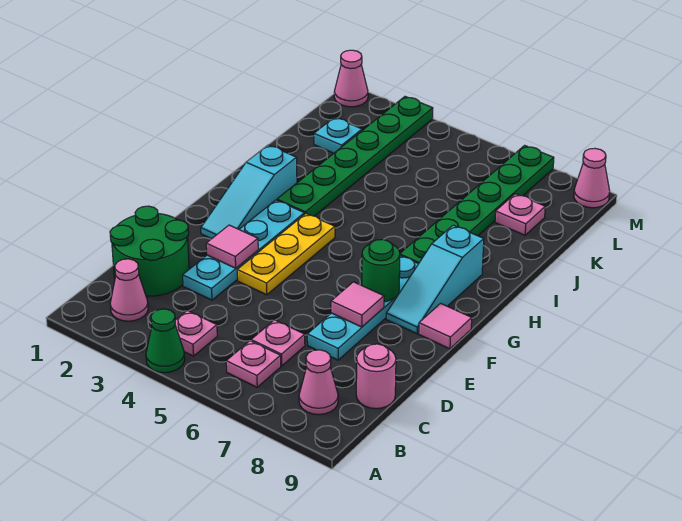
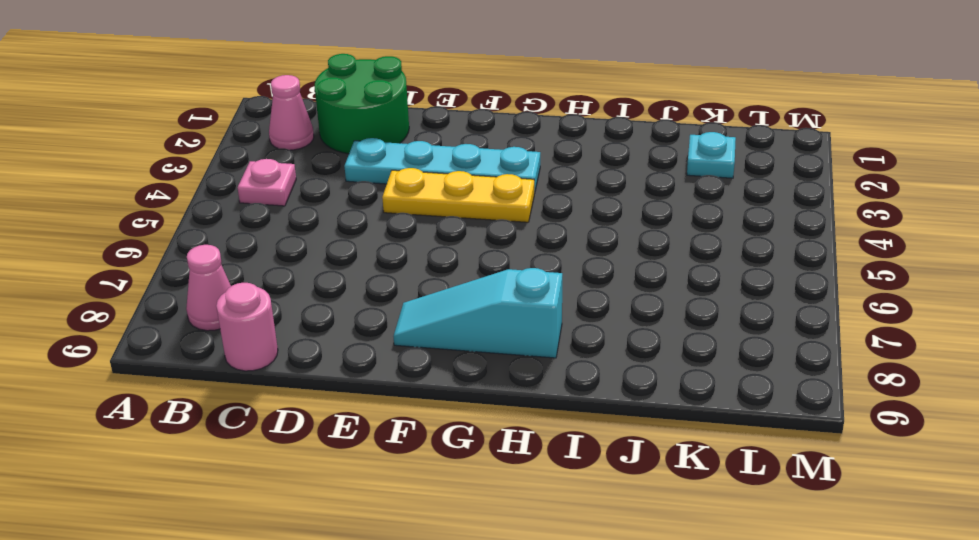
none -> green cone A4 level 1
none -> pink plate B6 level 1
none -> pink plate C6 level 1

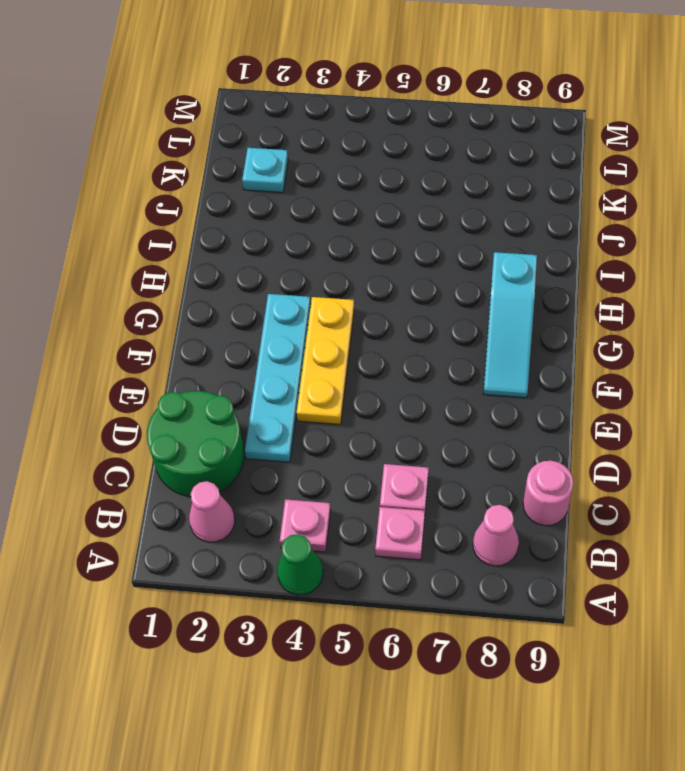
none -> cyan plate D7:G7 level 1
none -> cyan slope F2:H2 level 1 top H
none -> pink tile F9 level 1

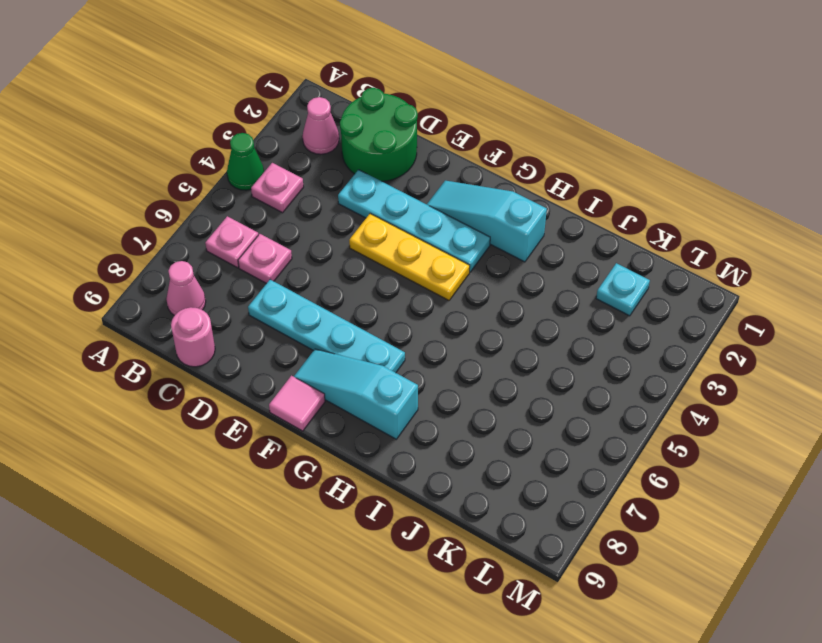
none -> green plate H3:M3 level 1
none -> green plate H7:M7 level 1
none -> pink plate K8 level 1

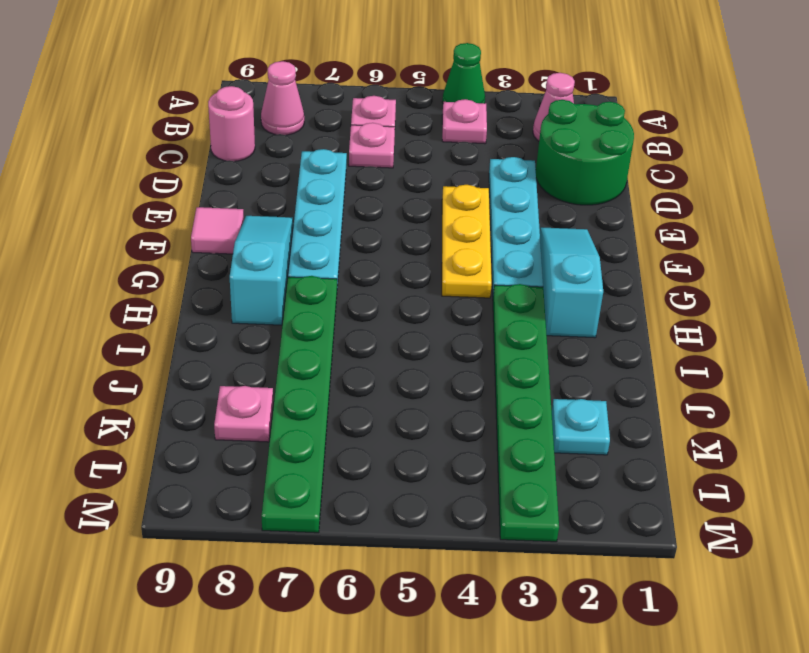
none -> pink cone M1 level 1
none -> pink cone M9 level 1
none -> pink tile E3 level 2

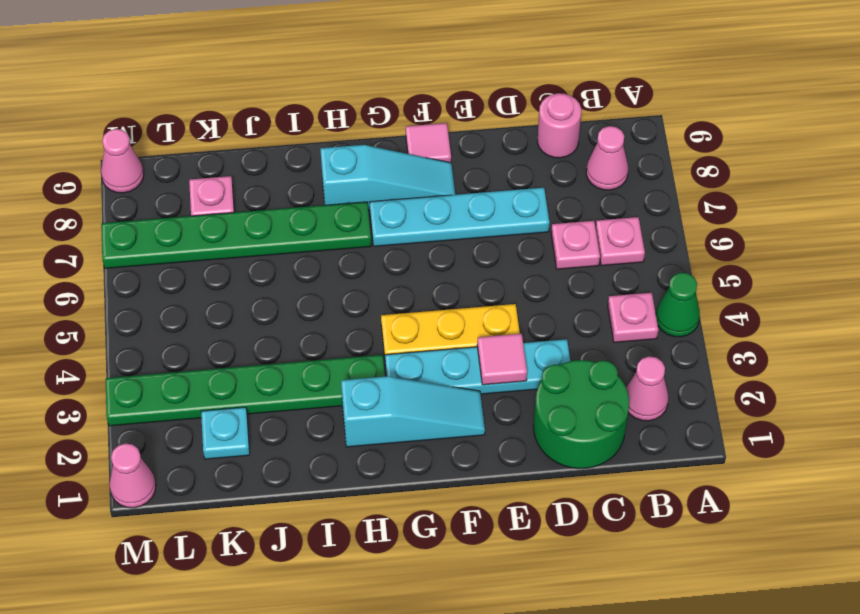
none -> pink tile E7 level 2
none -> green round brick F7 level 2

